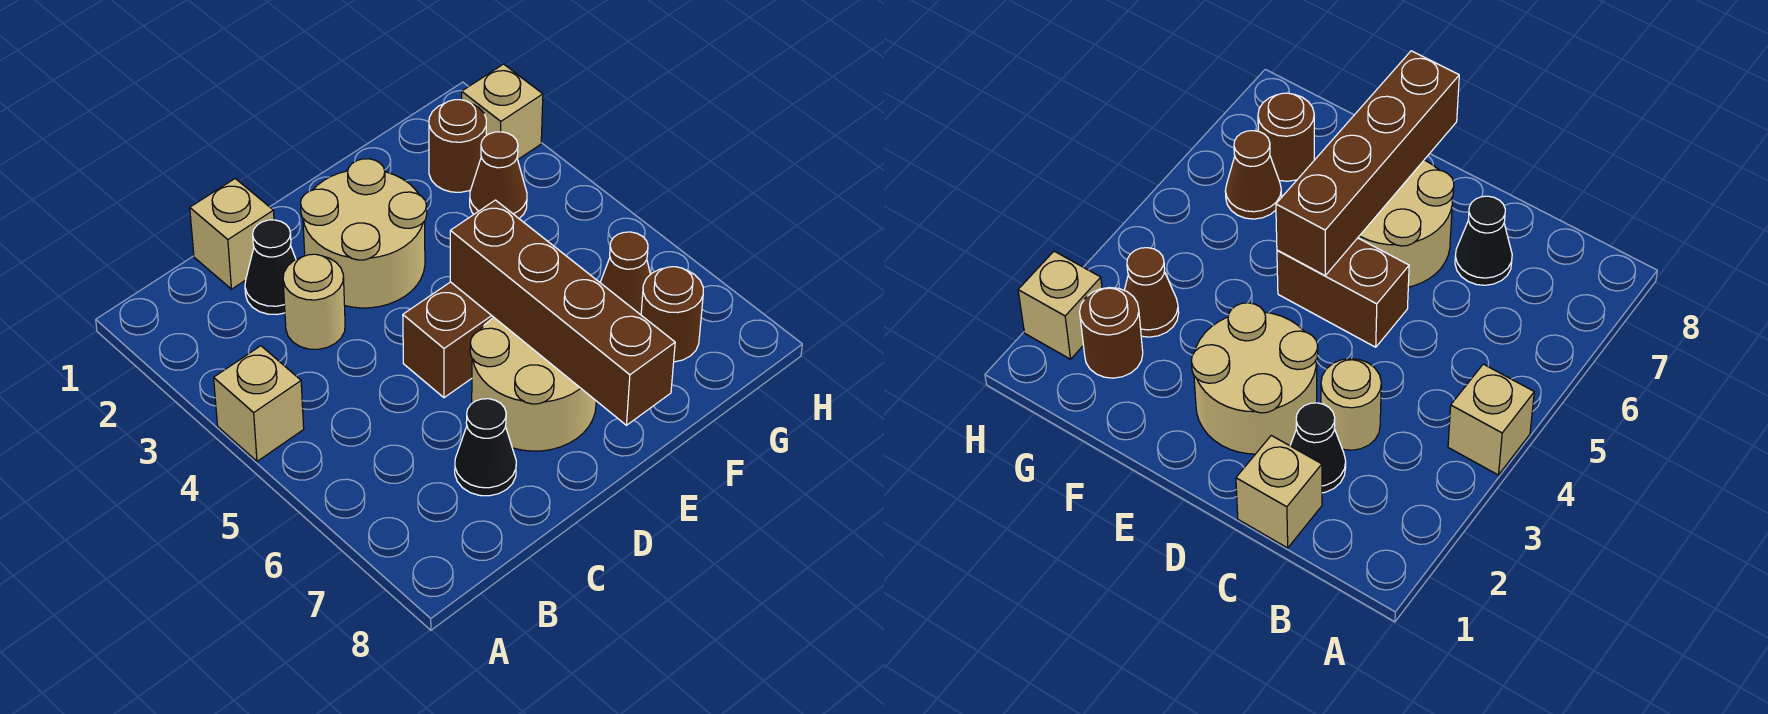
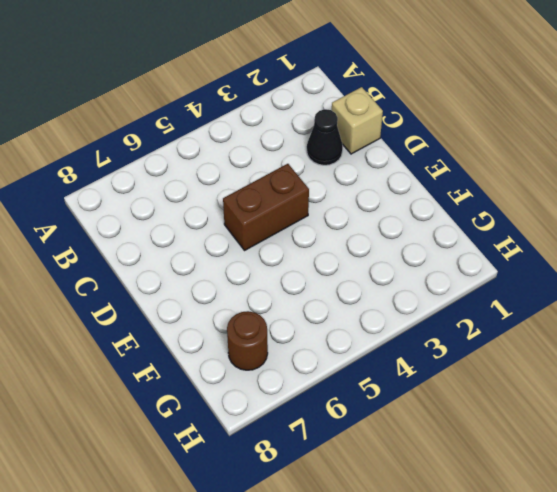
brown brick D4:D5 level 1 -> brown brick D5:E5 level 1
none -> tan brick A4 level 1
none -> tan round brick C3 level 1
none -> black cone C7 level 1

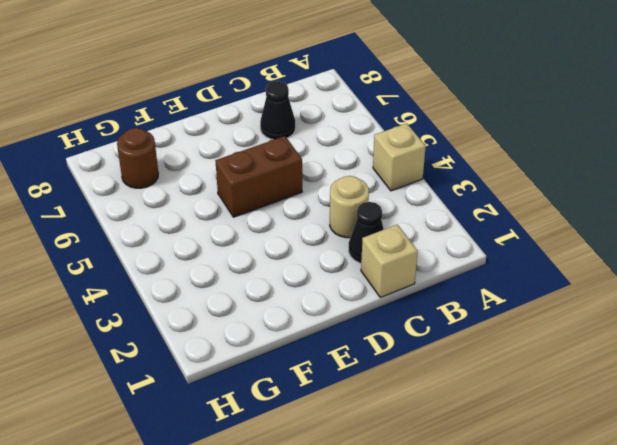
none -> tan round brick D2:E3 level 1
none -> tan round brick D6:E7 level 1
none -> brown round brick G2 level 1

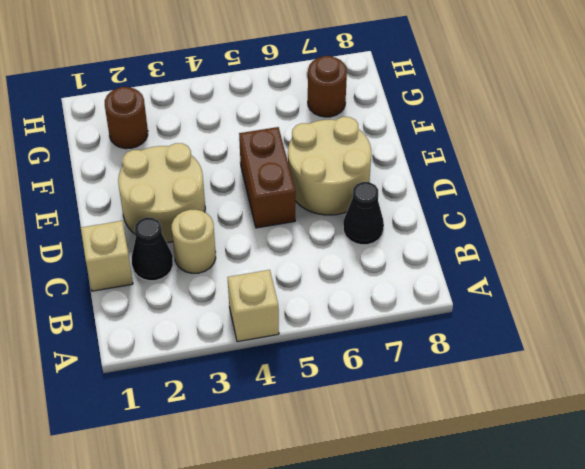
none -> brown cone G3 level 1
none -> brown cone G6 level 1
none -> tan brick H2 level 1

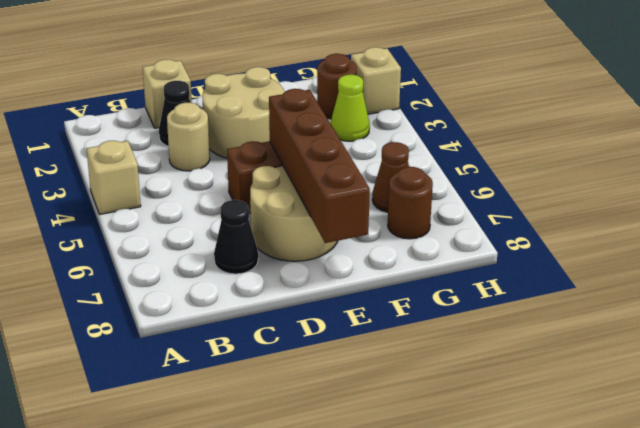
lime cone G3 level 1 -> brown cone G3 level 1

